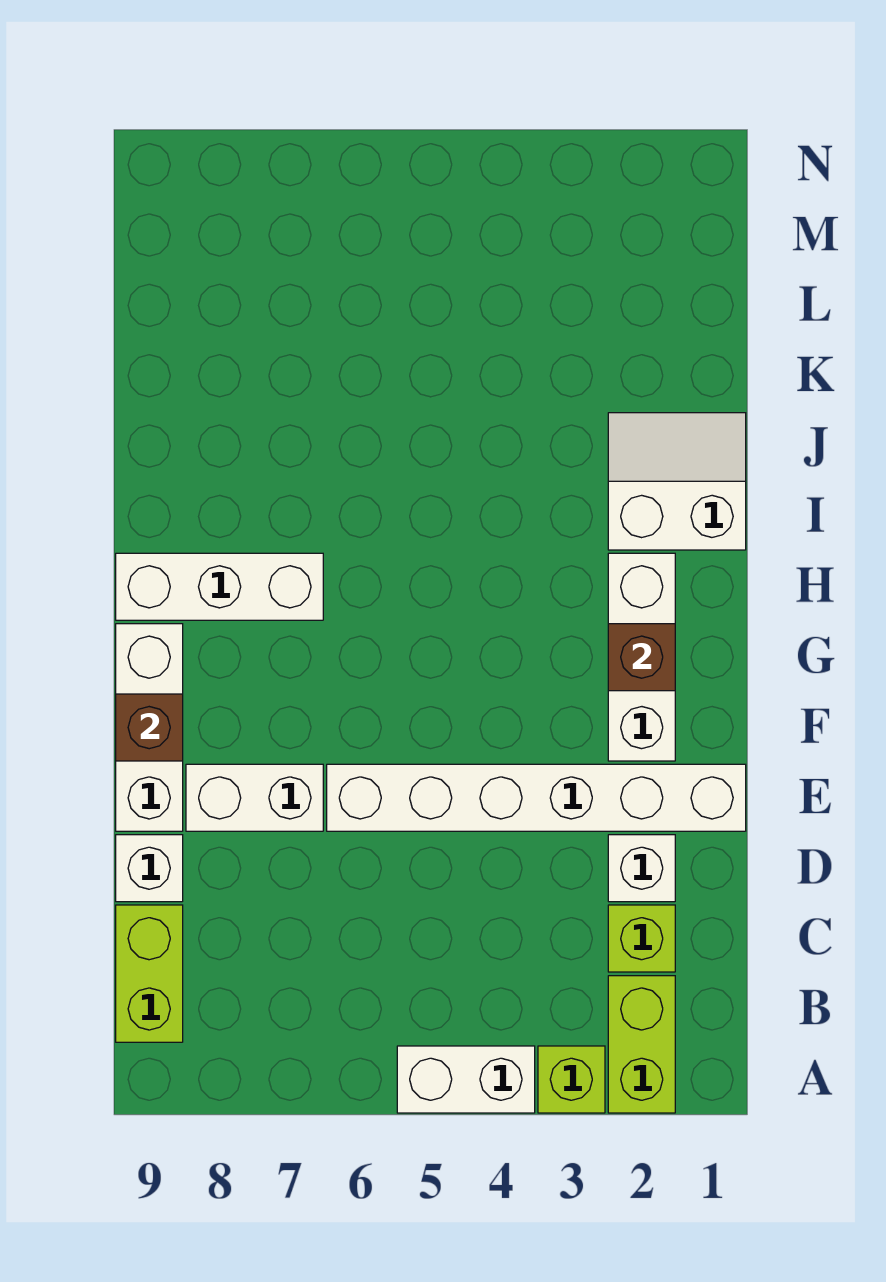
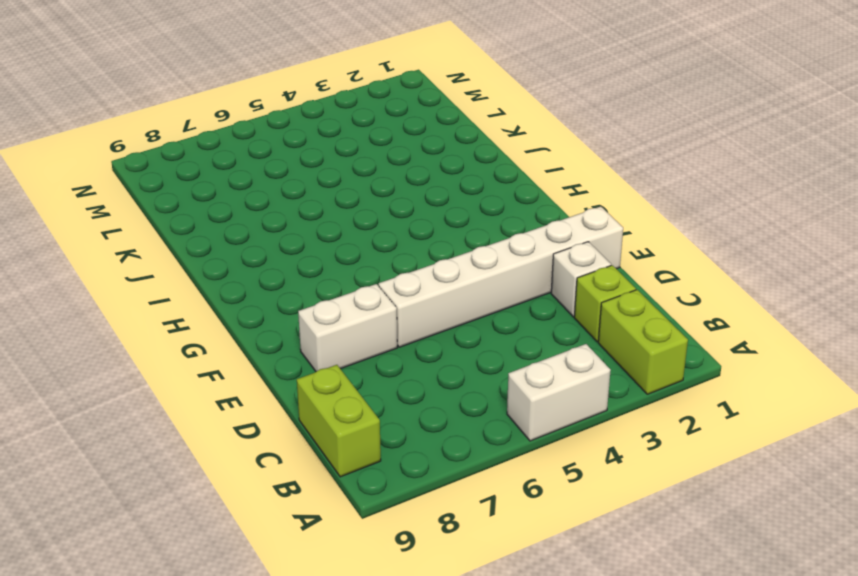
none -> lime brick A3 level 1
none -> white brick D9 level 1
none -> white brick E9:G9 level 1

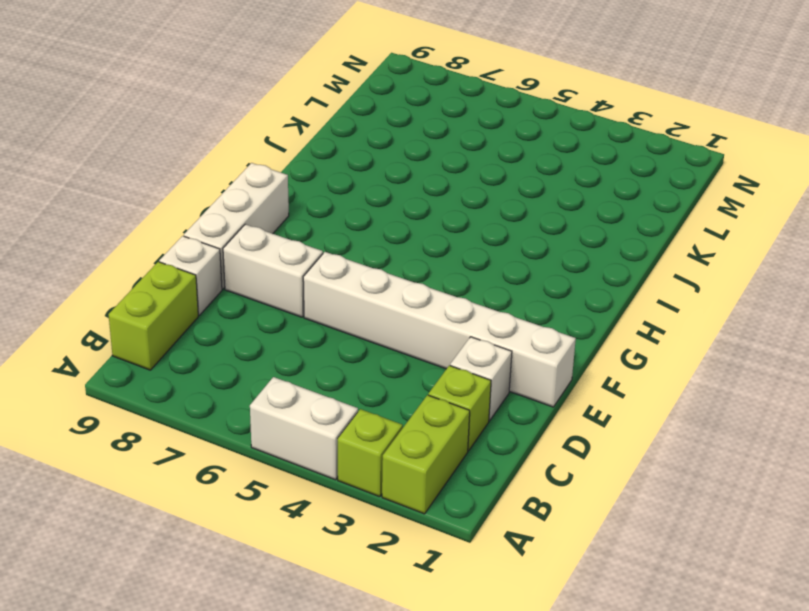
none -> white brick F2:H2 level 1
none -> white brick H7:H9 level 1
none -> white slope I1:J2 level 1 top I

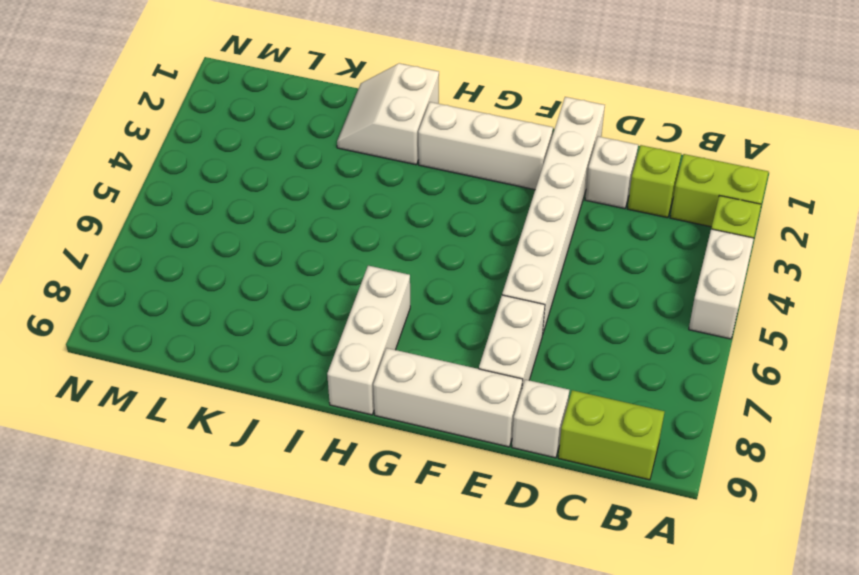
none -> brown brick F9 level 2
none -> brown brick G2 level 2

